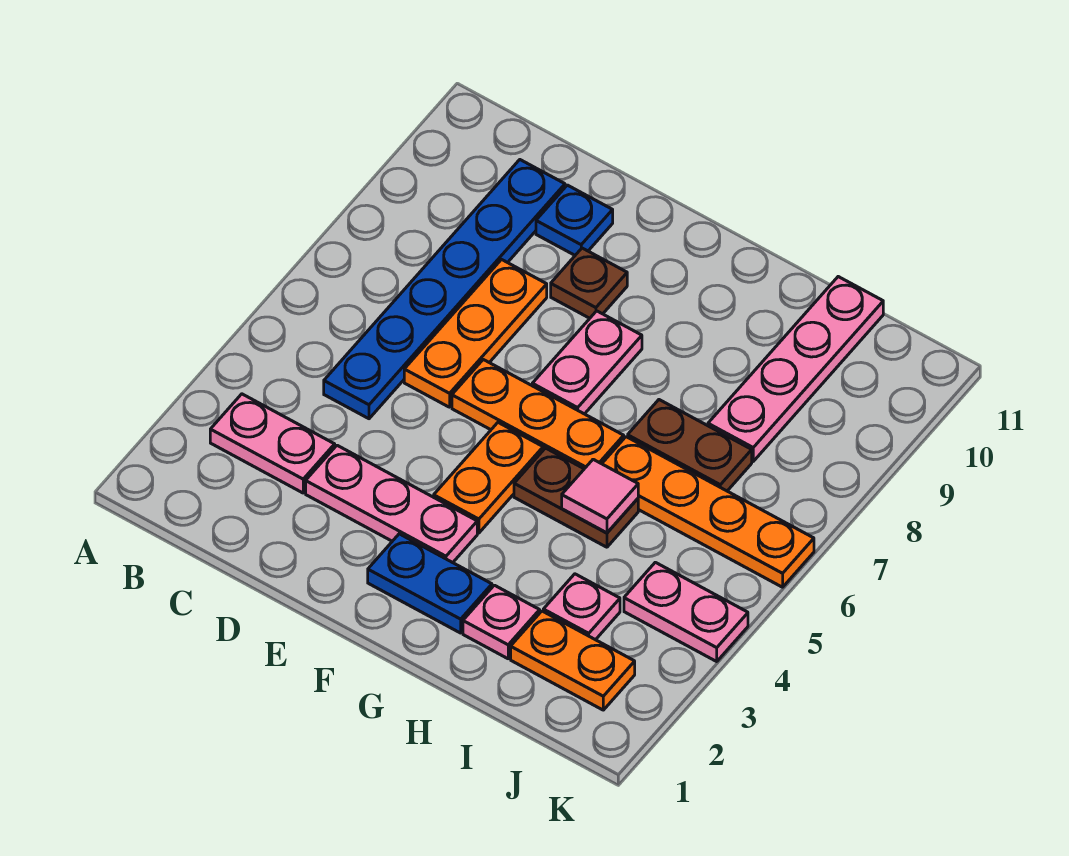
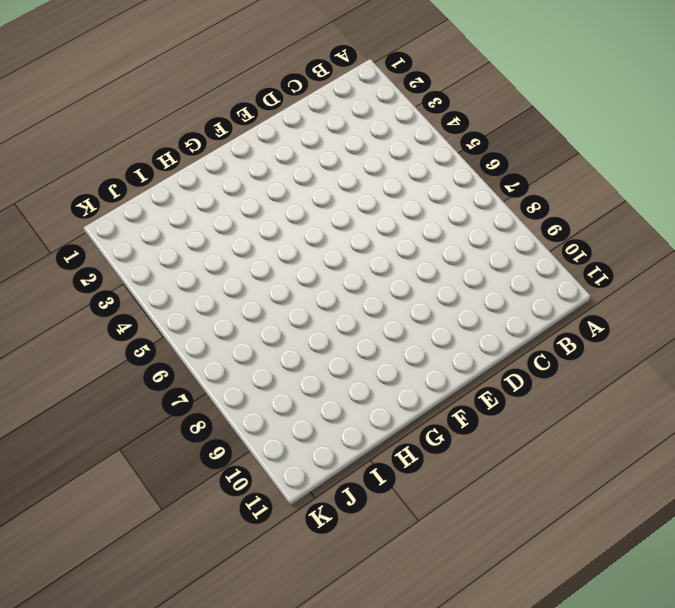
none -> pink plate B3:C3 level 1
none -> blue plate C5:C10 level 1
none -> pink plate D3:F3 level 1

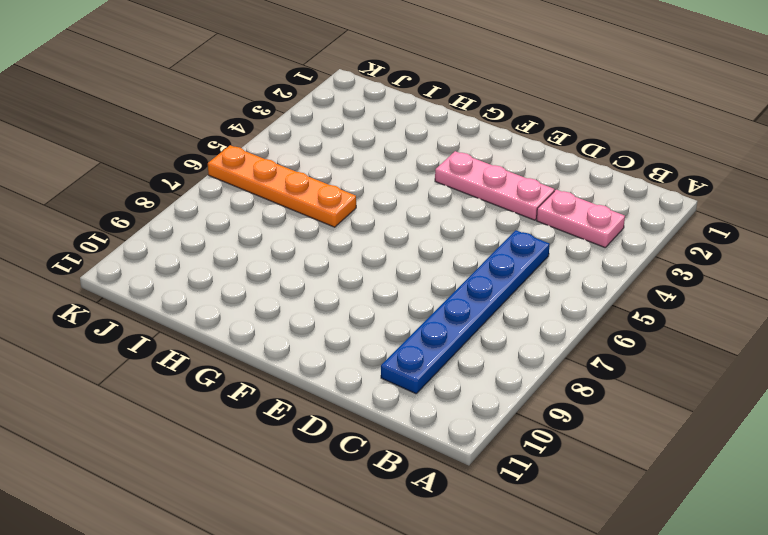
none -> orange plate D6:D8 level 1
none -> blue plate D10 level 1
none -> orange plate E6:G6 level 1

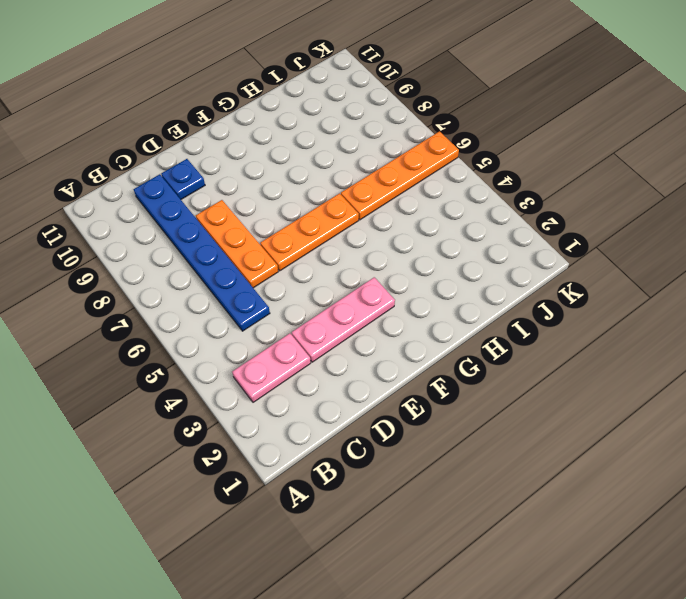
none -> brown plate E9 level 1
none -> blue plate F2:G2 level 1
none -> orange plate F4:F5 level 1

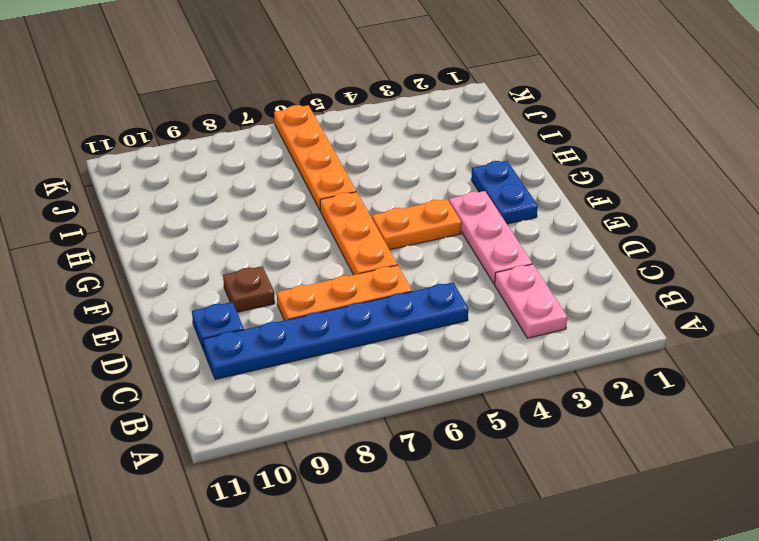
none -> pink plate F7:F8 level 1
none -> brown plate G5:H5 level 1
none -> pink plate H2 level 1

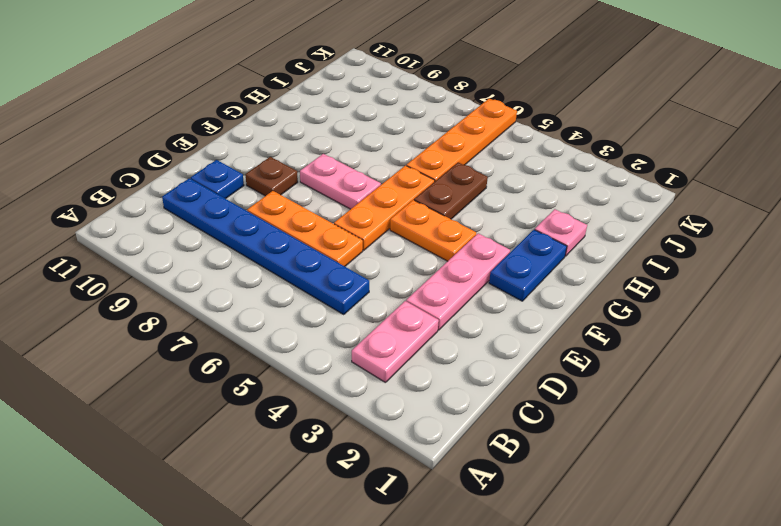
none -> brown plate H7:I7 level 1
none -> orange plate I2:J2 level 1
none -> pink plate I3 level 1

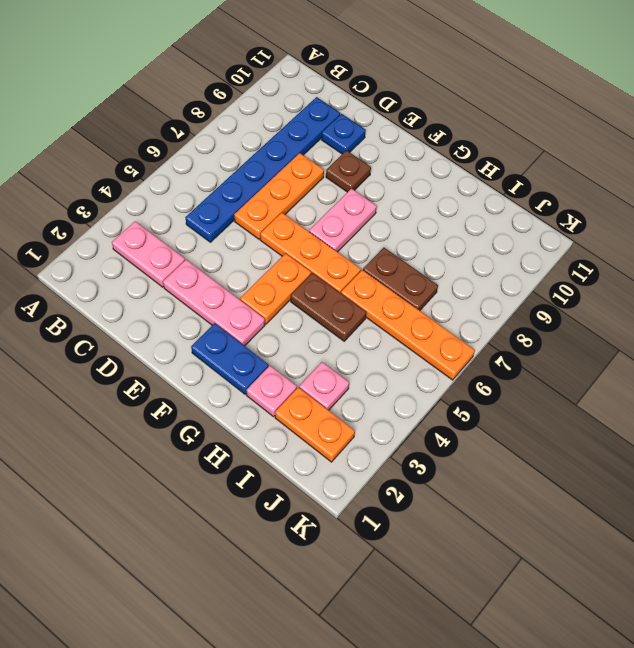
none -> pink plate I8:I11 level 1
none -> pink plate J4:K4 level 1
none -> pink tile H5 level 2

